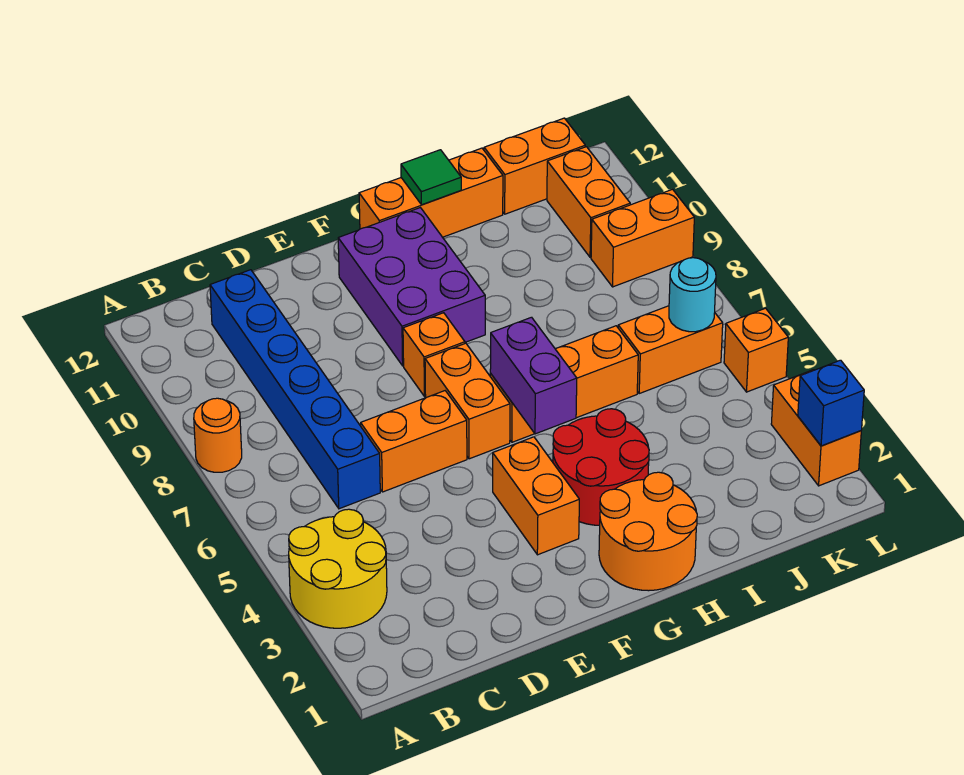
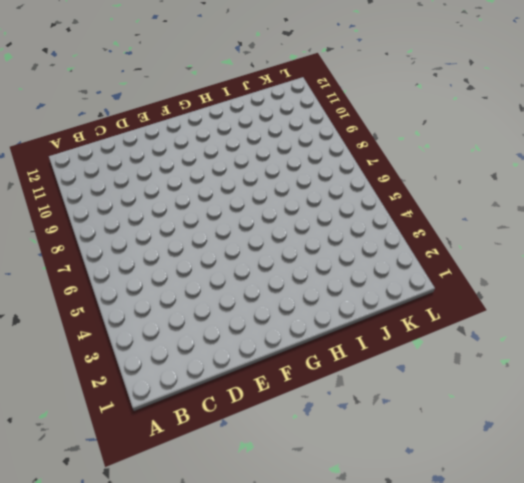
none -> yellow round brick A3:B4 level 1
none -> orange round brick A8 level 1
none -> blue brick C6:C11 level 1

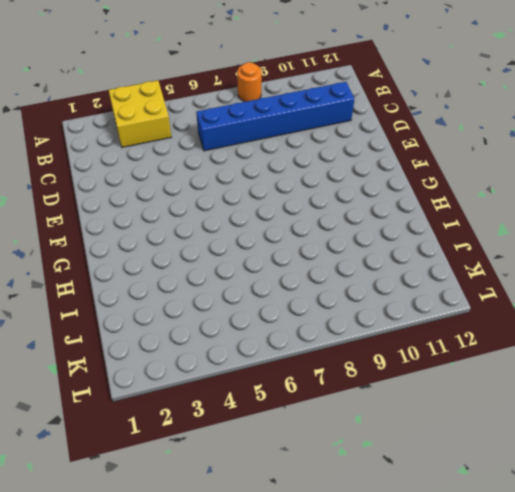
yellow brick A3:B4 level 1 -> yellow round brick A3:B4 level 1
none -> orange brick D6:E6 level 1
none -> orange brick F3:F4 level 1
none -> orange brick F6:F7 level 1

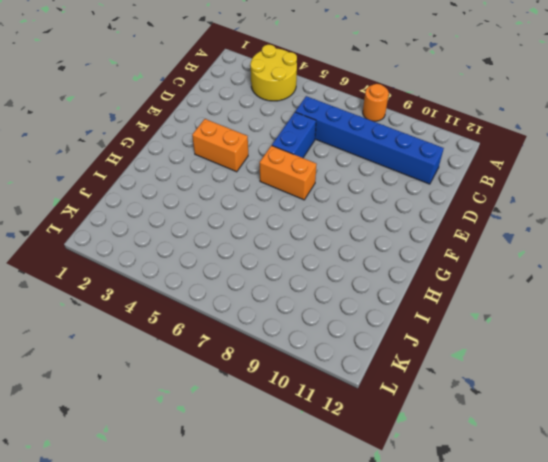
blue brick D6:E6 level 1 -> orange brick D6:E6 level 1
none -> orange brick F8 level 1
none -> purple brick F9:G11 level 1
none -> orange round brick G1:H2 level 1

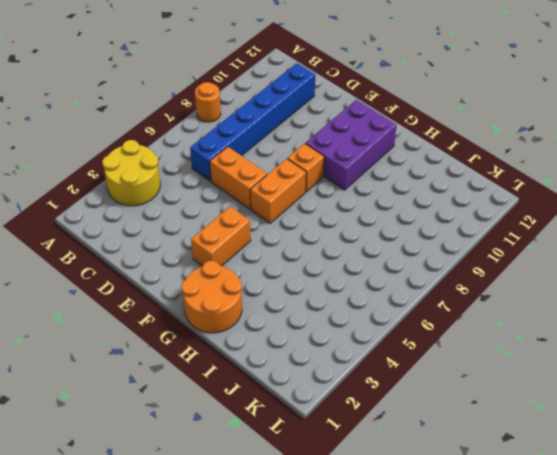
none -> red round brick G3:H4 level 1
none -> orange brick G6:I6 level 1
none -> orange brick G12:I12 level 1

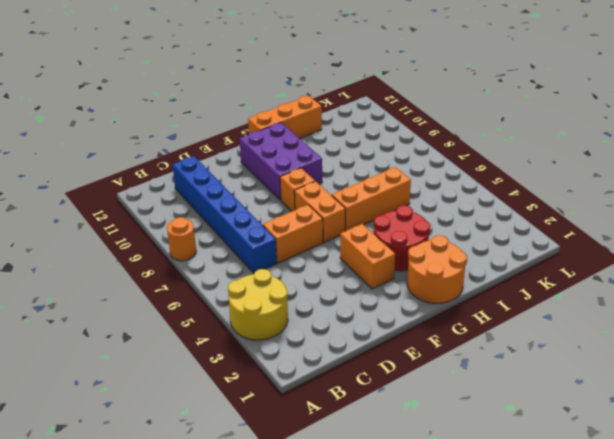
none -> orange brick J6:K6 level 1
none -> orange brick J12:K12 level 1
none -> orange brick K9:L9 level 1

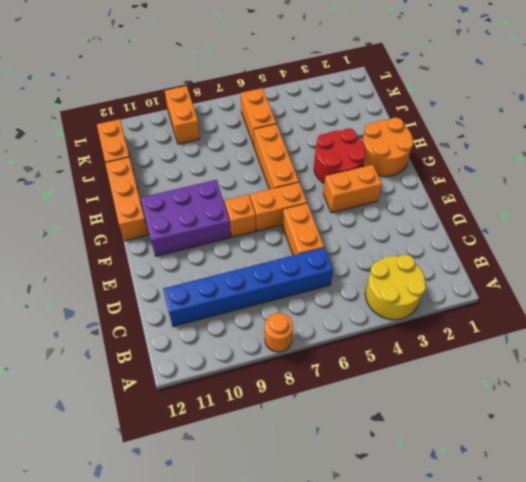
none -> orange brick K10:K11 level 1
none -> orange brick L2:L3 level 1
none -> orange brick L5 level 1

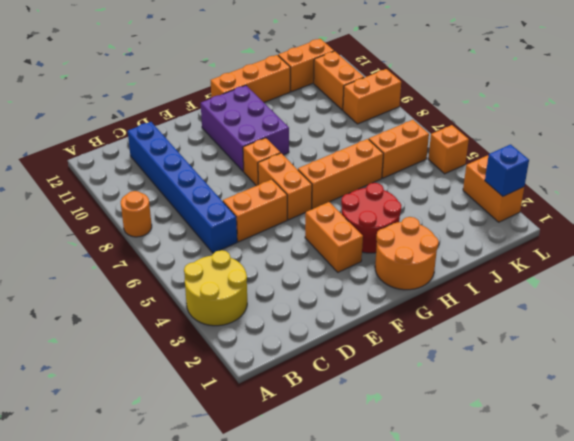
none -> purple brick G5:G6 level 2
none -> green tile H12 level 2
none -> cyan round brick K6 level 2

